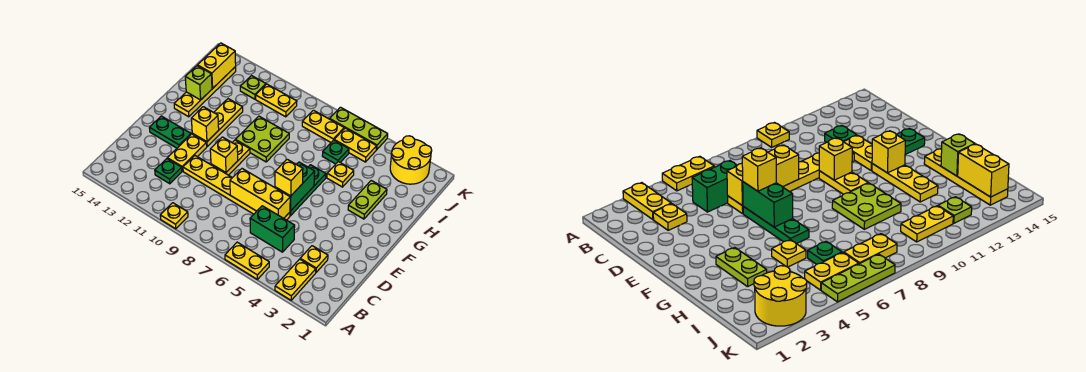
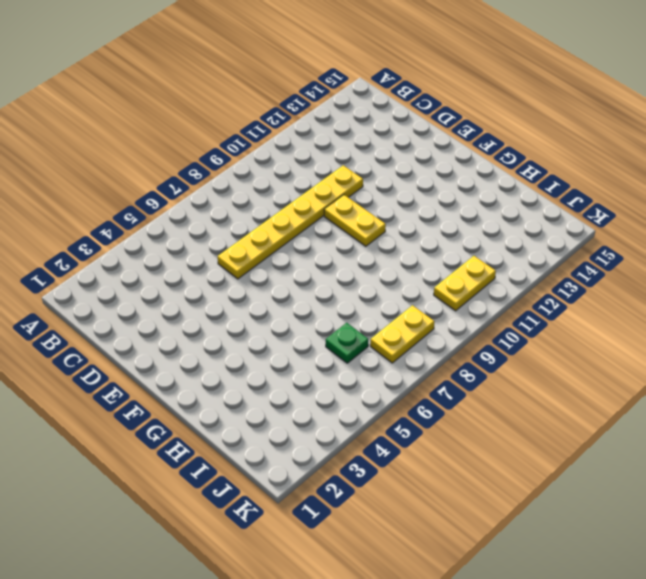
none -> yellow plate A3:B3 level 1
none -> yellow plate A5:A6 level 1
none -> yellow plate A10 level 1
none -> yellow plate C3 level 1

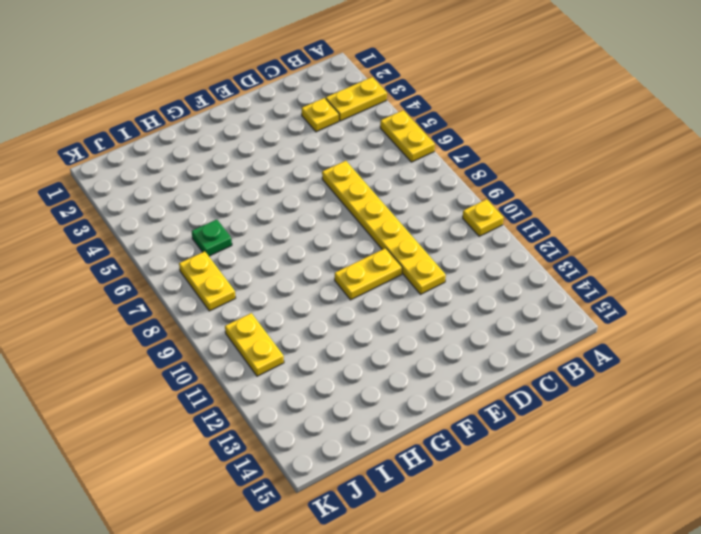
none -> green brick C5:C6 level 1
none -> green plate C12 level 1
none -> yellow plate D12:E12 level 1
none -> green plate E6:G6 level 1

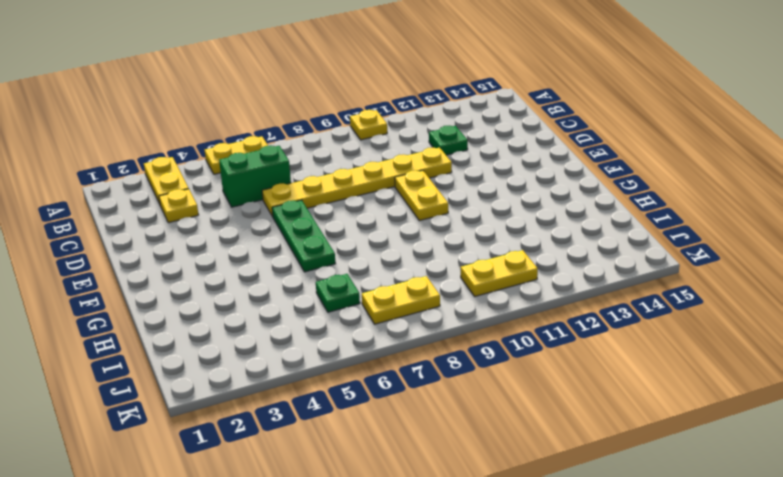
none -> yellow plate D12:E12 level 1
none -> green plate E13:E14 level 1
none -> yellow plate F12:H12 level 1
none -> lime plate G3:H3 level 1

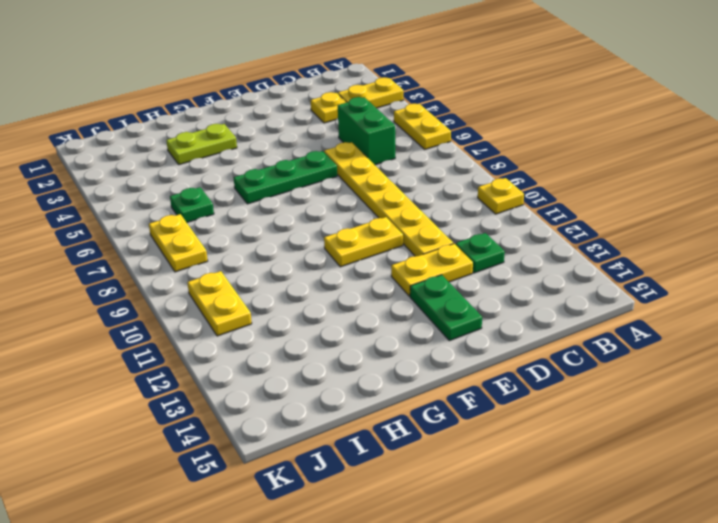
none -> yellow plate F12:H12 level 1
none -> lime plate G9:H10 level 1
none -> yellow plate G14:J14 level 1
none -> yellow plate H5 level 1

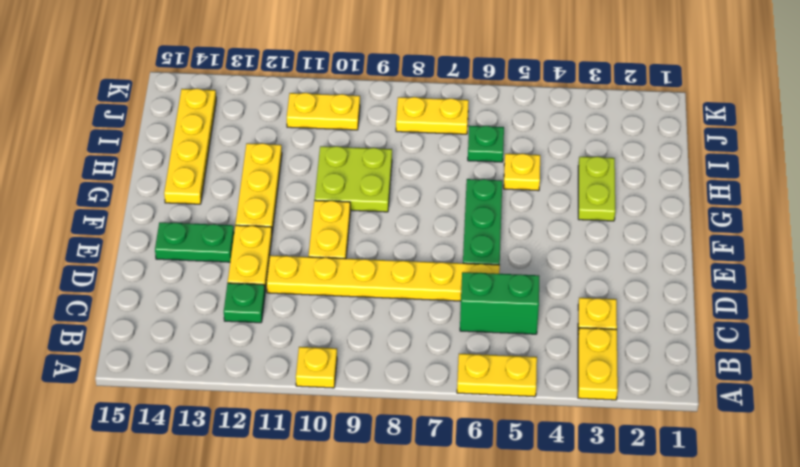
none -> yellow round brick J2:K3 level 1
none -> yellow plate J5:J6 level 1
none -> lime plate J12 level 1
none -> lime plate K5:K7 level 1

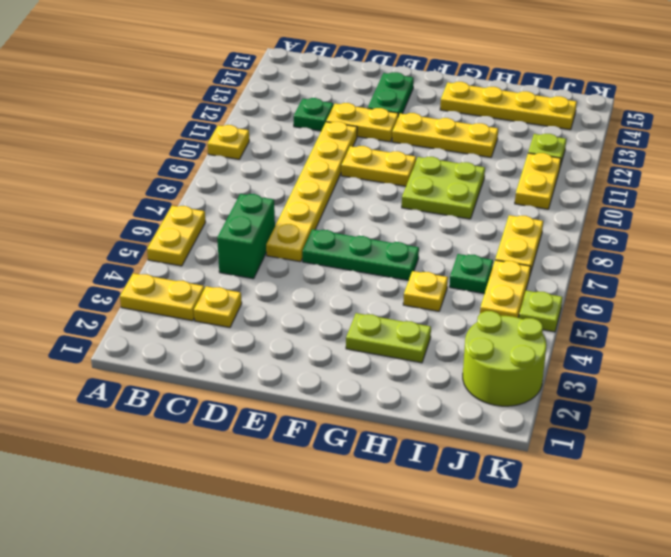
lime round brick J2:K3 level 1 -> yellow round brick J2:K3 level 1
lime plate K5 level 1 -> lime plate K5:K7 level 1
none -> yellow brick D6:D8 level 2
none -> green brick E6:F6 level 2
none -> yellow brick E10 level 2
none -> yellow brick F12 level 2

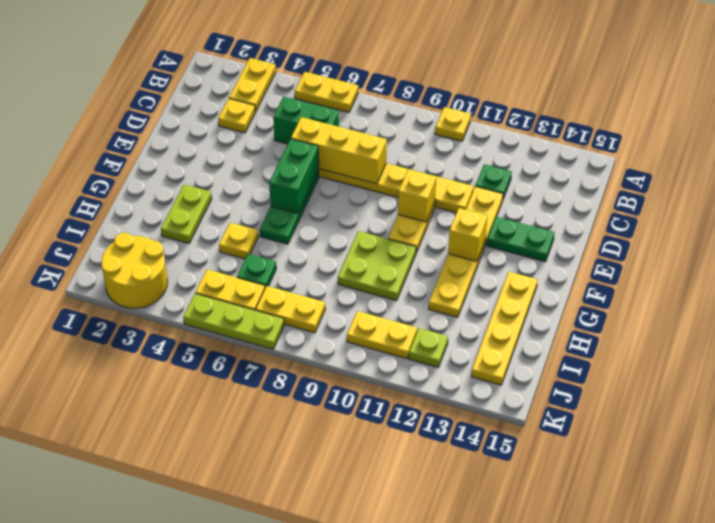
none -> lime brick H14 level 2
none -> yellow brick I14:J14 level 2
none -> yellow brick E6 level 3

